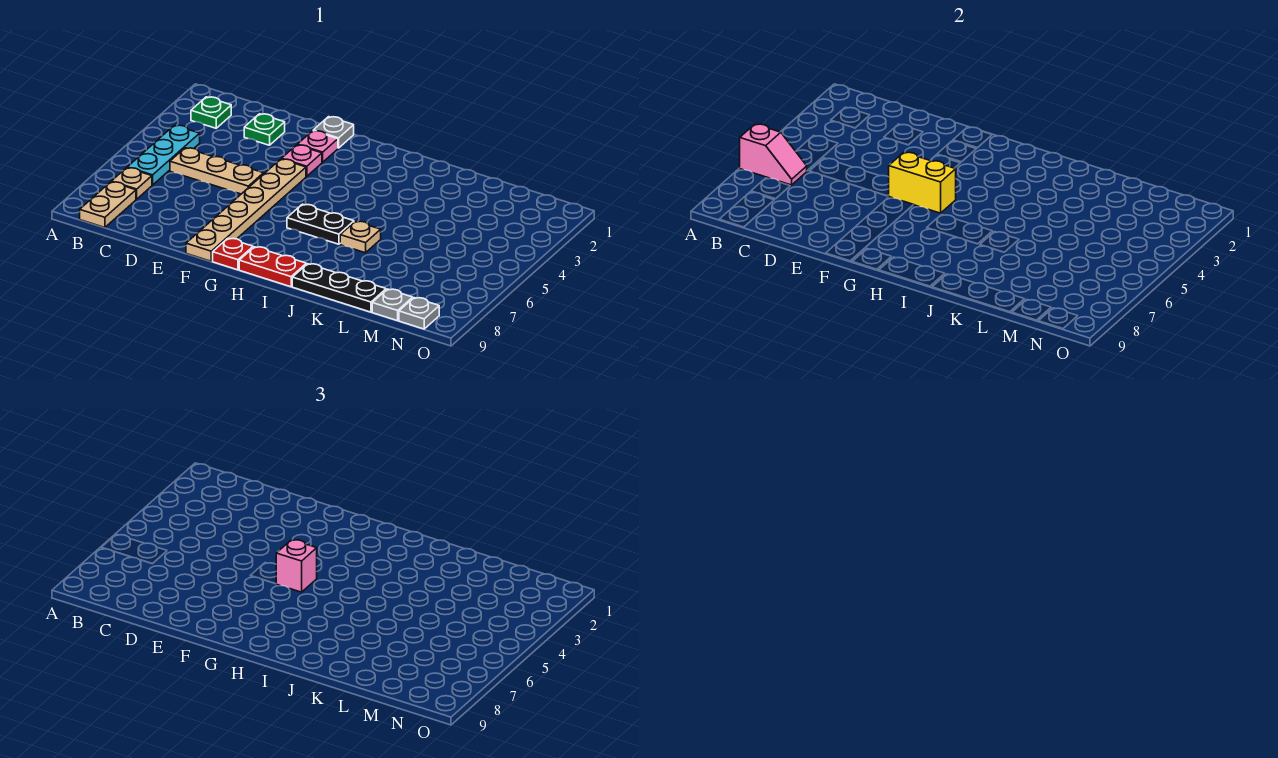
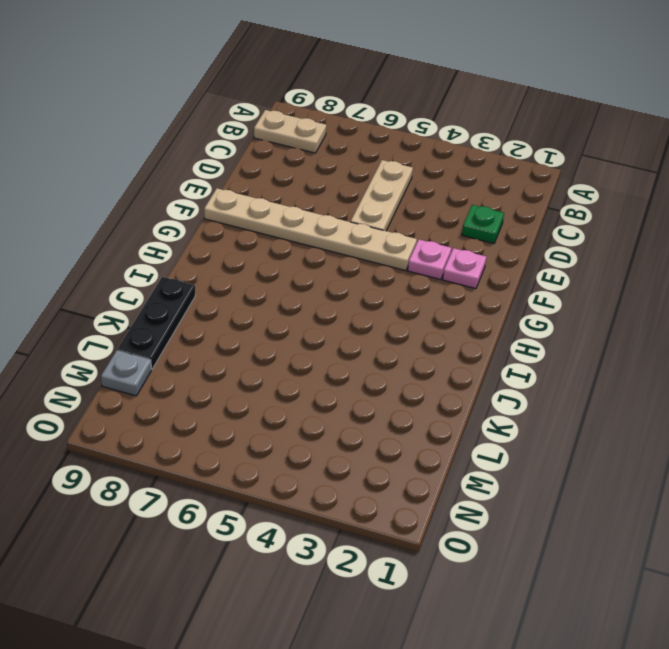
none -> green plate B2 level 1
none -> cyan plate B4:B6 level 1
none -> tan plate B7 level 1

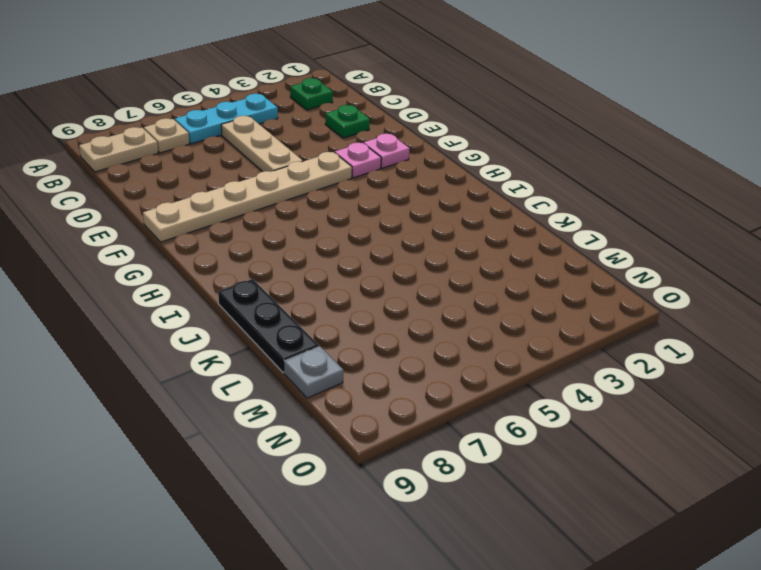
none -> grey plate F1 level 1
none -> red plate G9 level 1
none -> black plate H6:I6 level 1

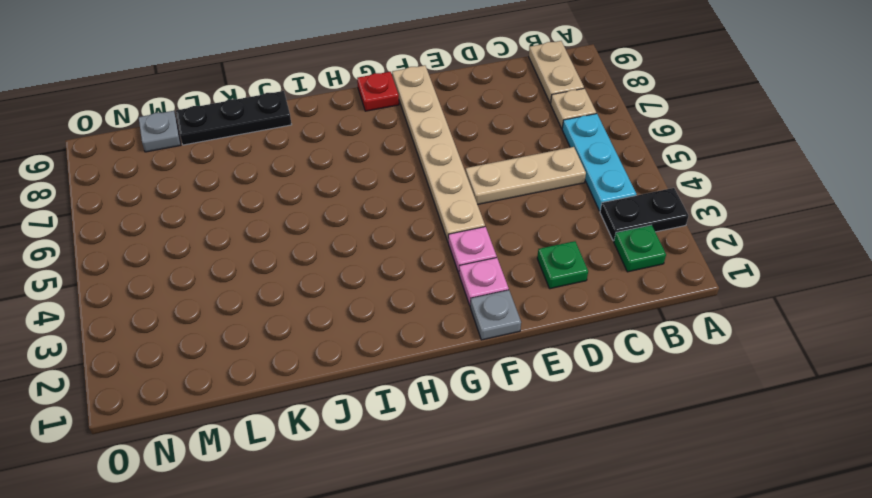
black plate A3:B3 level 1 -> black plate H6:I6 level 1
none -> red plate H9:I9 level 1
none -> tan plate J6 level 1
none -> grey plate N9 level 1

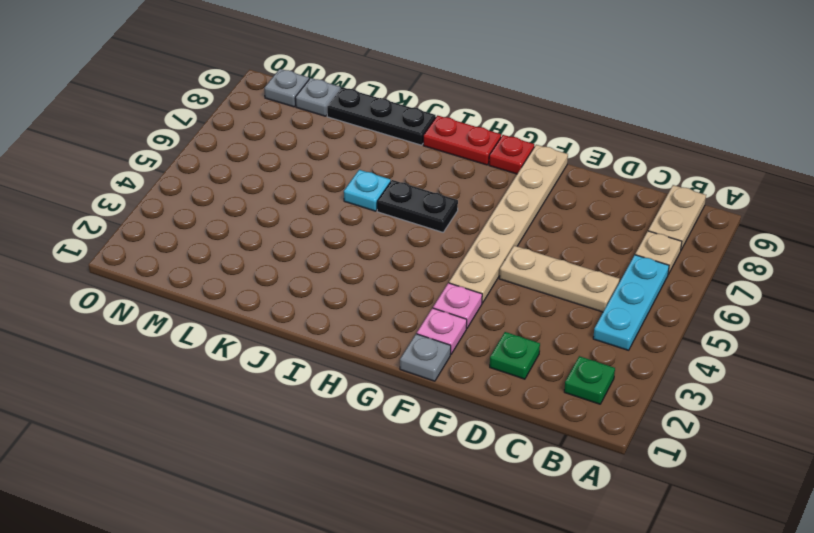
cyan plate J6 level 1 -> tan plate J6 level 1
none -> pink slope A6:B6 level 2 top A
none -> yellow brick F5:G5 level 2
none -> pink brick G5 level 3

